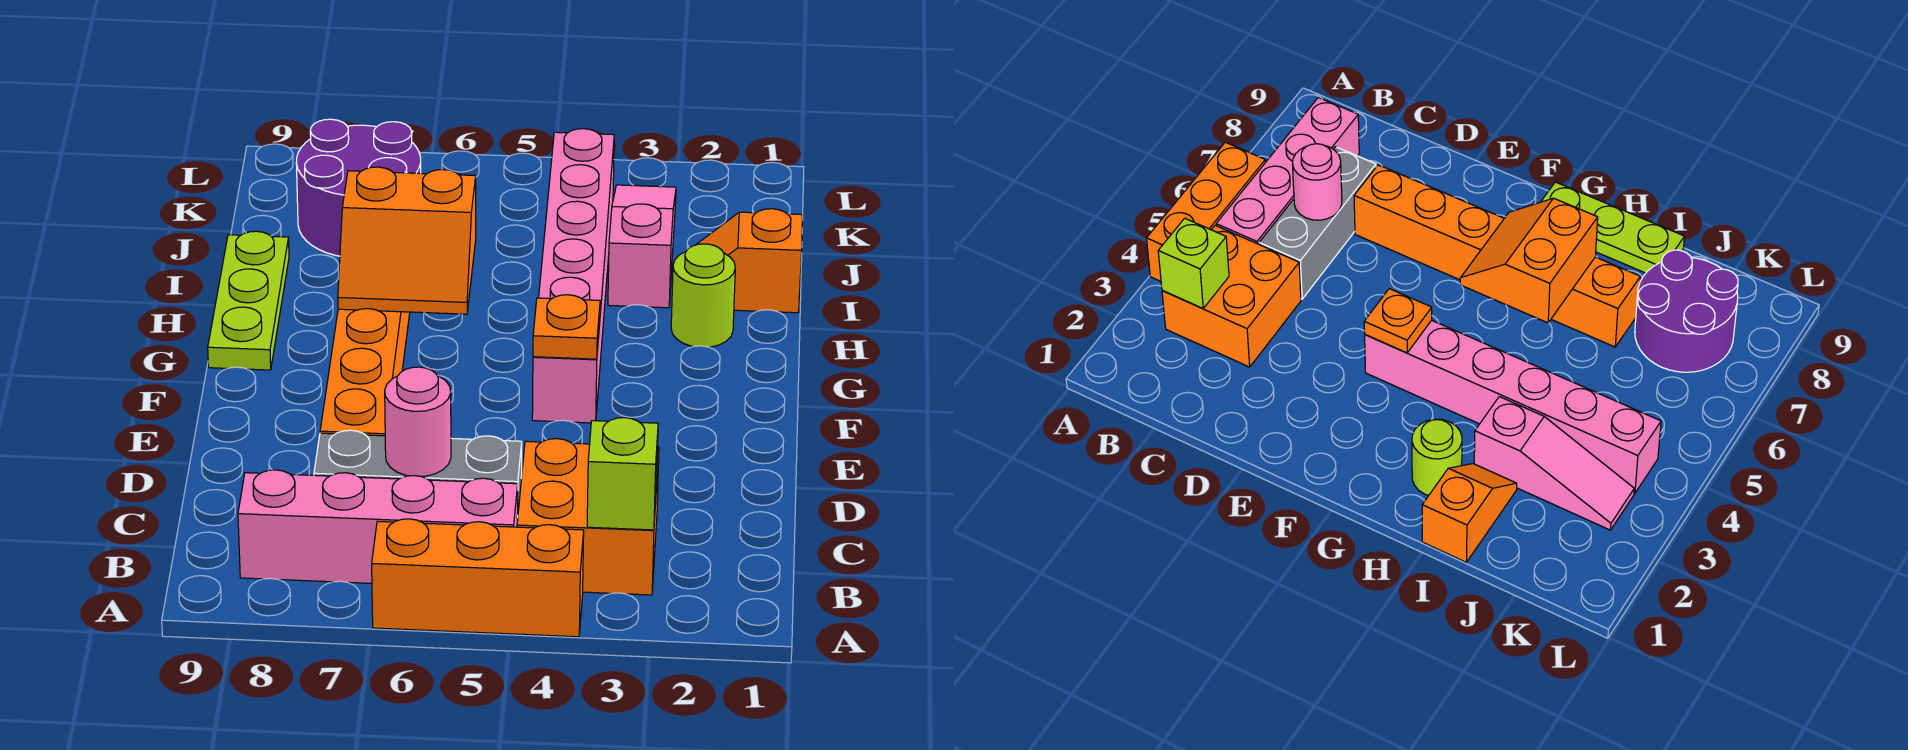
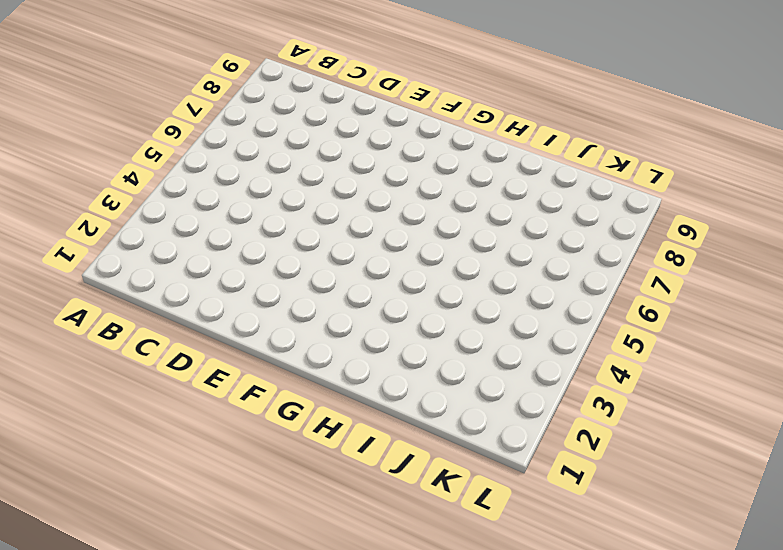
none -> orange brick A4:A6 level 1
none -> orange brick B3:C4 level 1
none -> pink brick B5:B8 level 1

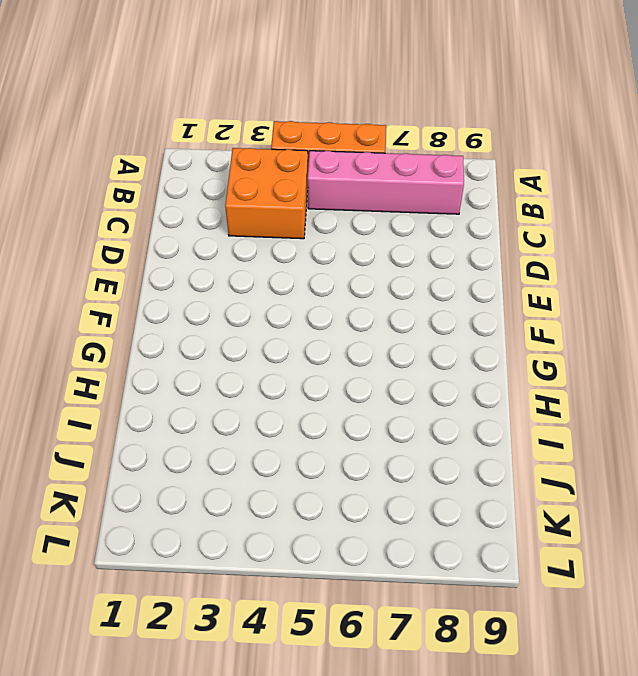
none -> grey brick C5:C7 level 1
none -> orange brick D7:I7 level 1
none -> pink brick F4:K4 level 1

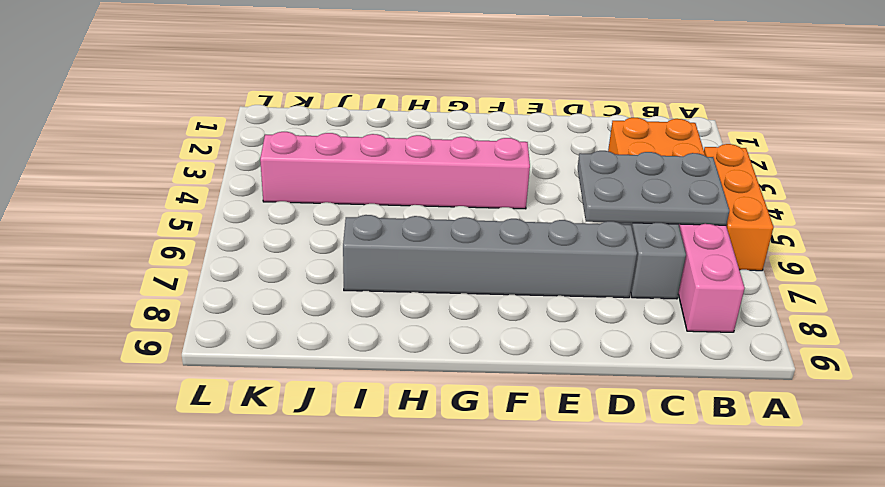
grey plate B5:D6 level 2 -> pink round brick C6 level 2
grey brick D7:I7 level 1 -> orange brick D7:I7 level 1
none -> lime plate G9:I9 level 1
none -> lime round brick H2 level 1
none -> orange slope I1:I2 level 1 top 1

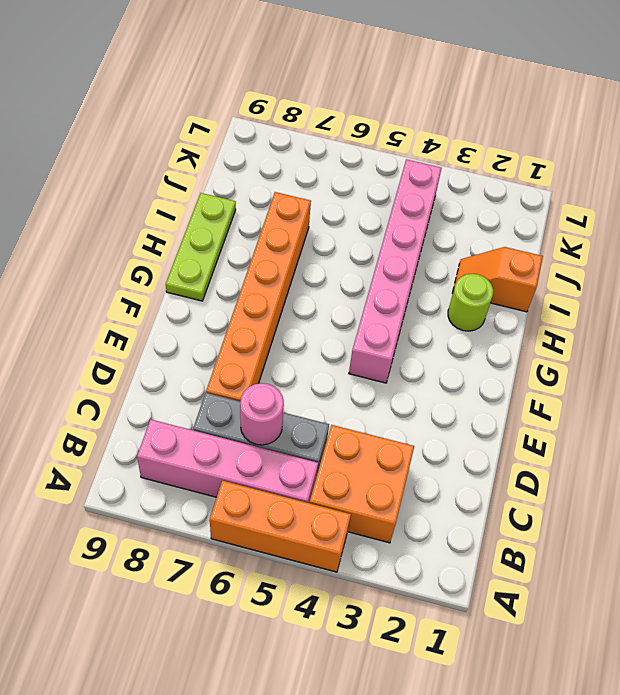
none -> pink slope I3:K3 level 1 top I
none -> purple round brick J7:K8 level 1
none -> lime brick B3 level 2

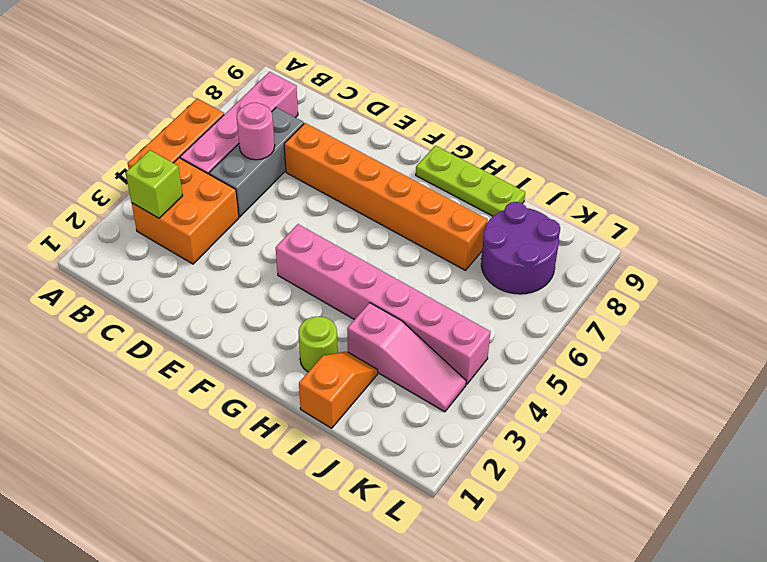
none -> orange plate F4 level 2
none -> orange slope G6:H7 level 2 top H

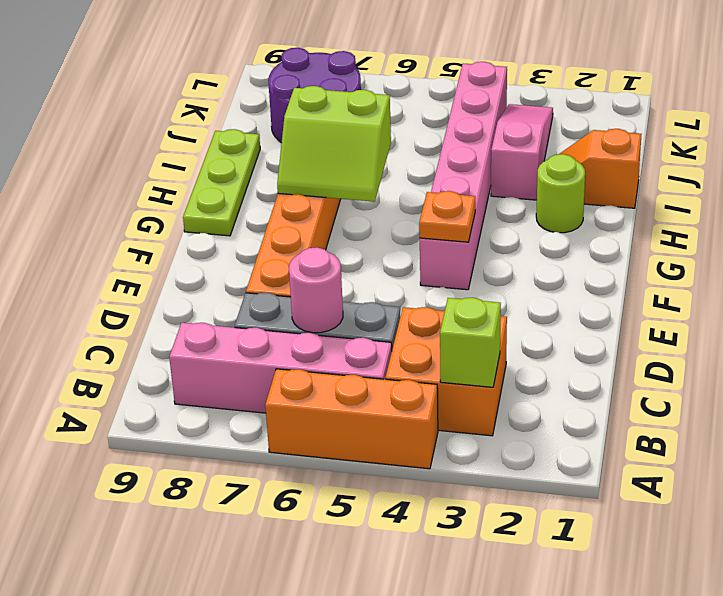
lime slope G6:H7 level 2 top H -> orange slope G6:H7 level 2 top H

